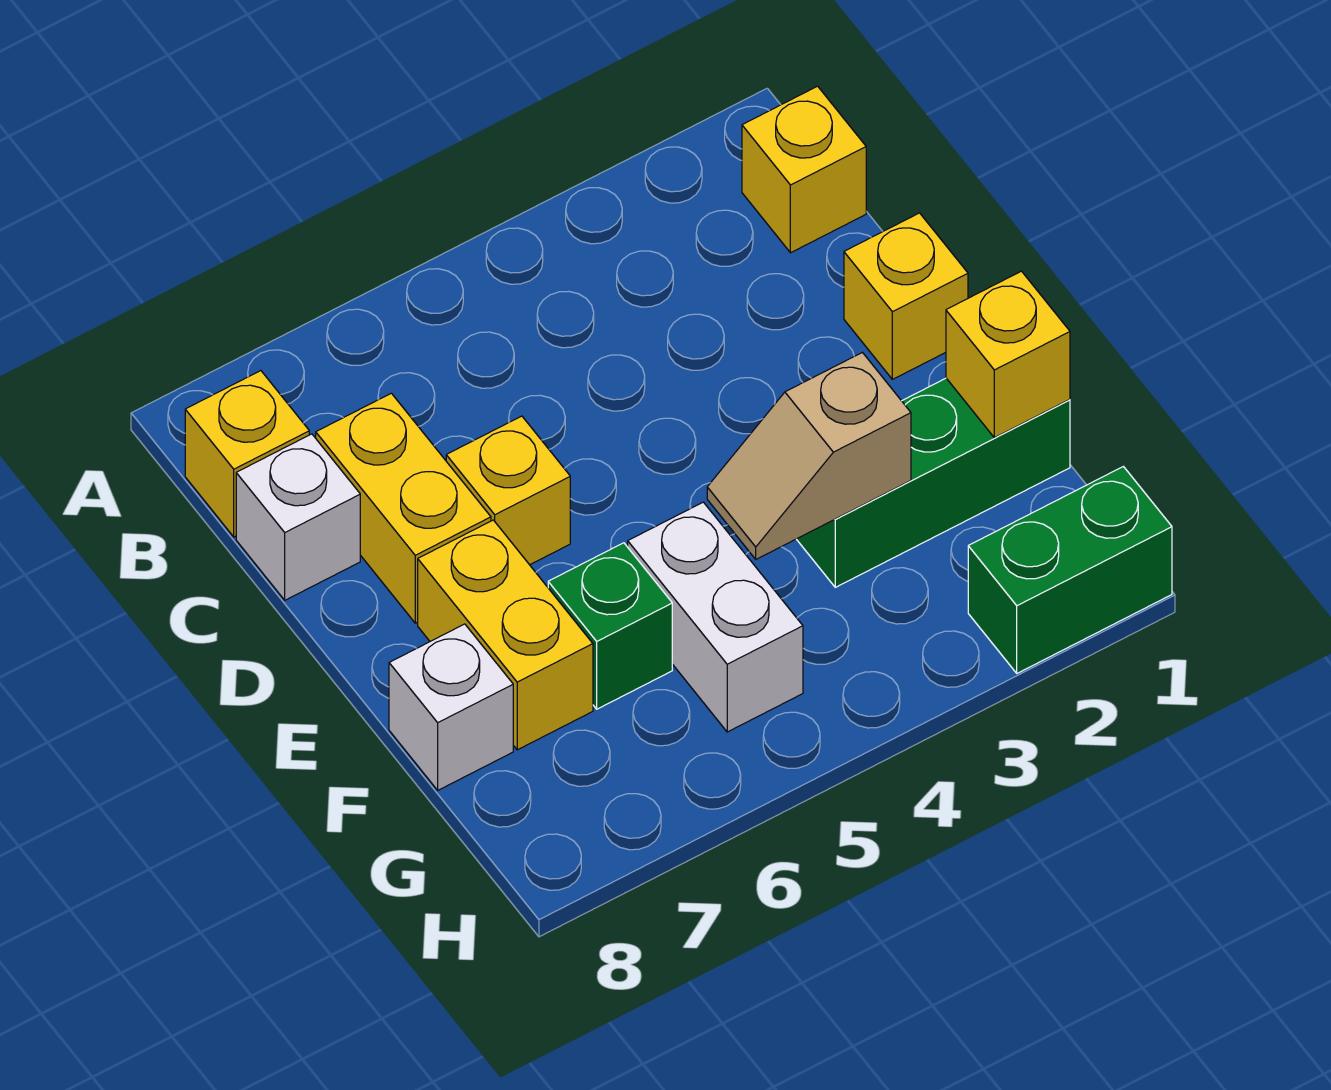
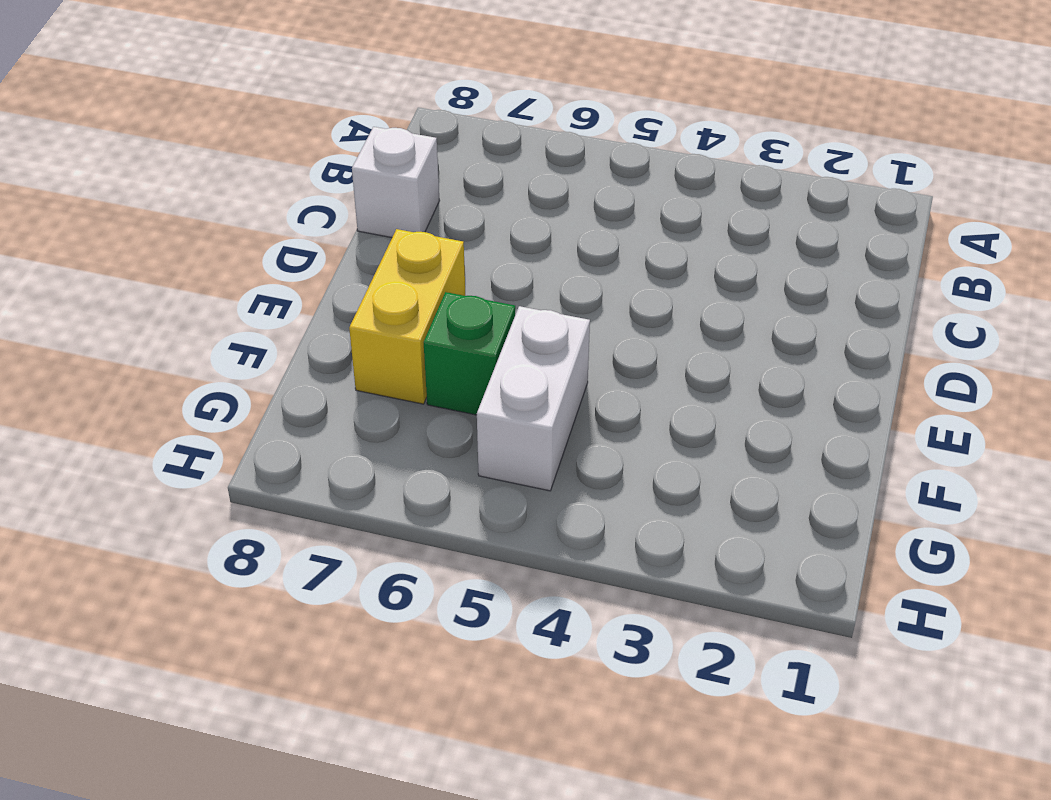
none -> yellow brick B1 level 1
none -> yellow brick B8 level 1
none -> yellow brick C7:D7 level 1

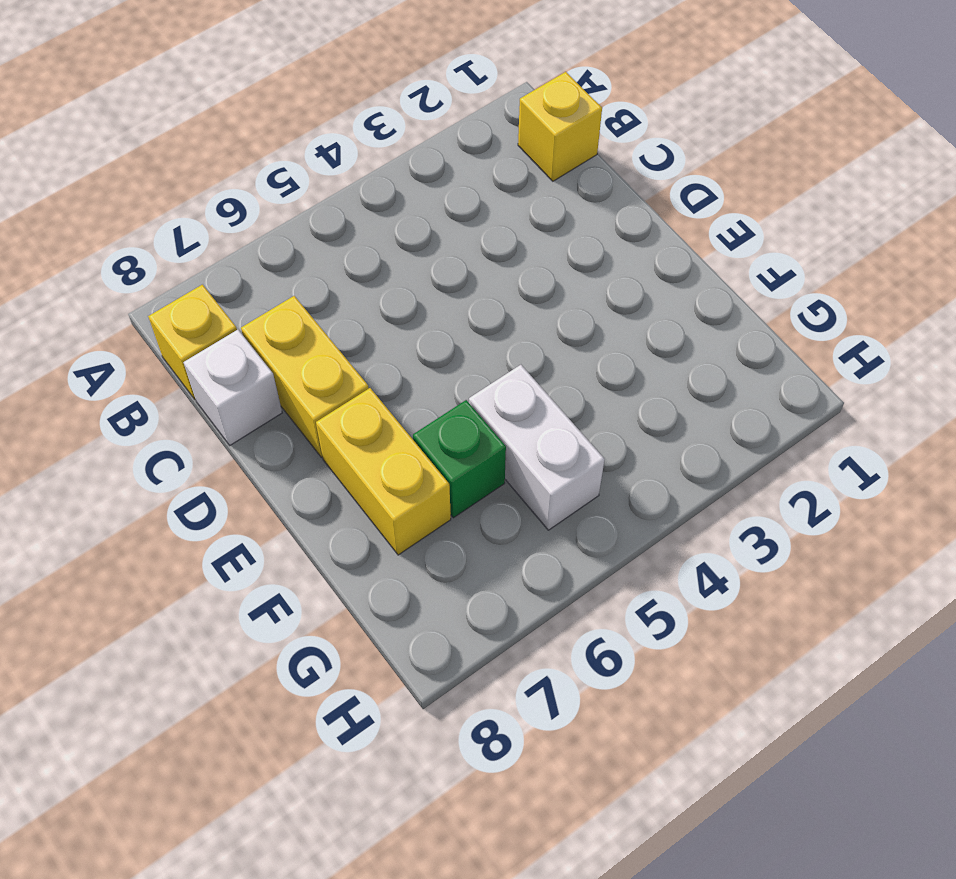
none -> yellow brick D1 level 1
none -> yellow brick D6 level 1
none -> green brick F1:F3 level 1

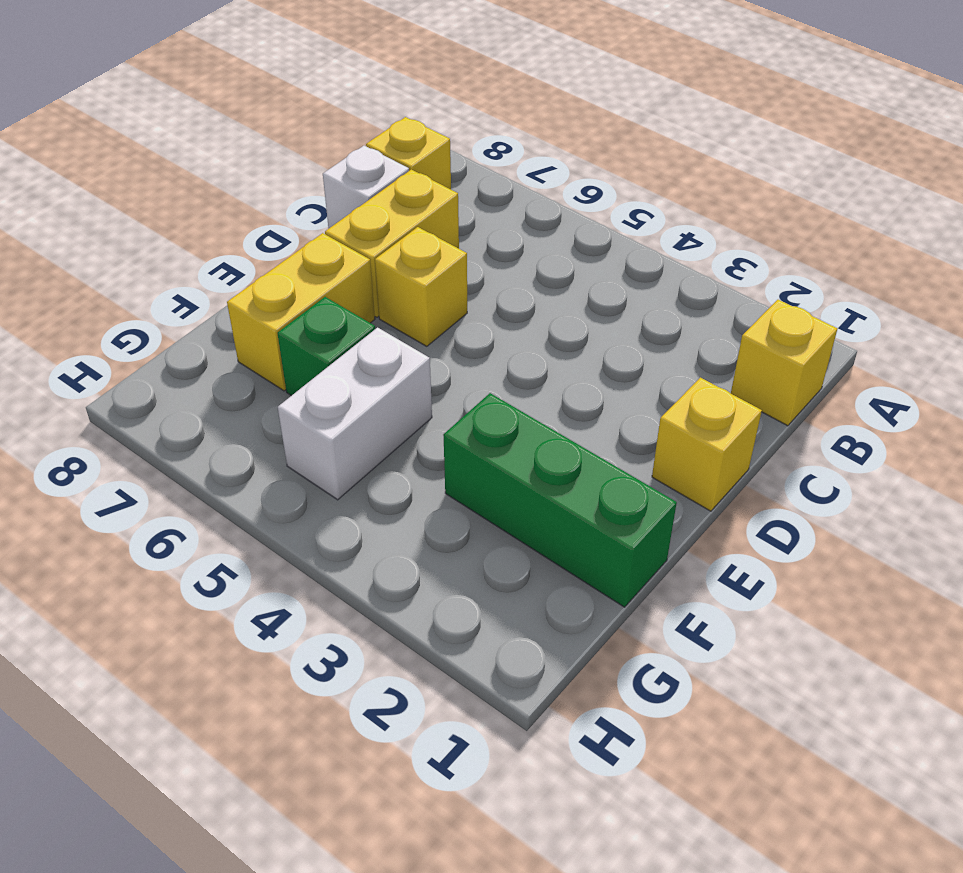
none -> white brick F8 level 1
none -> green brick H1:H2 level 1
none -> yellow brick F1 level 2

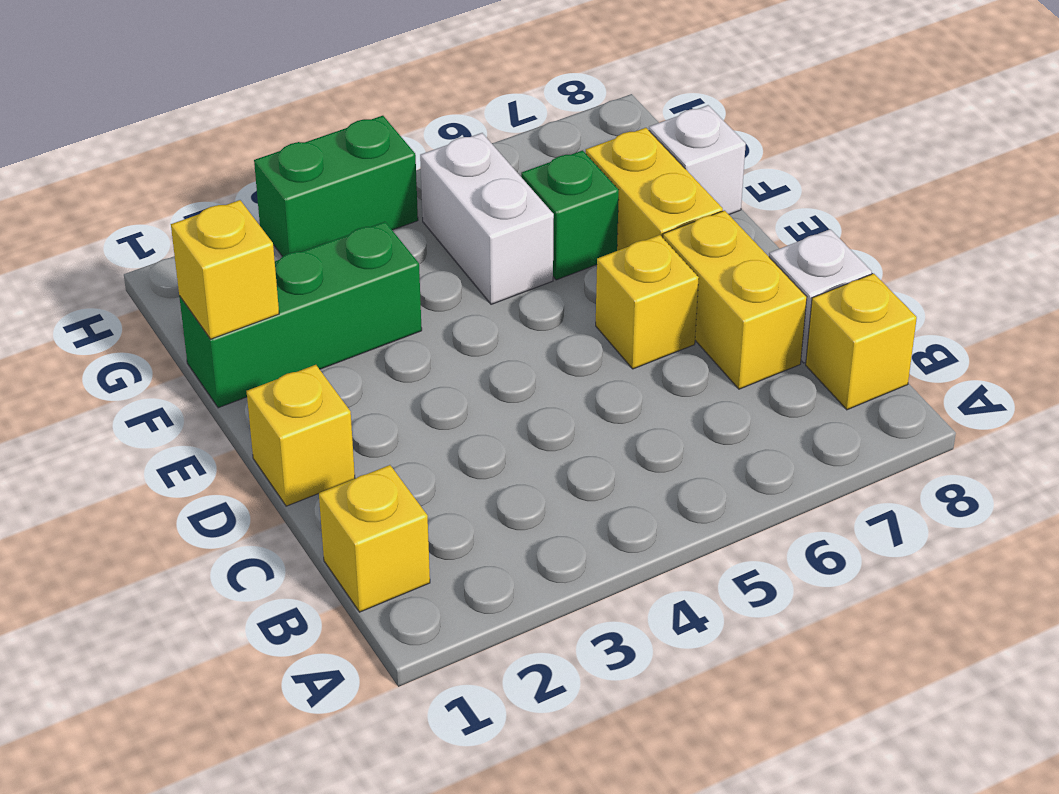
green brick H3:H4 level 1 -> green brick H1:H2 level 1
none -> tan slope F3:F4 level 2 top 3

